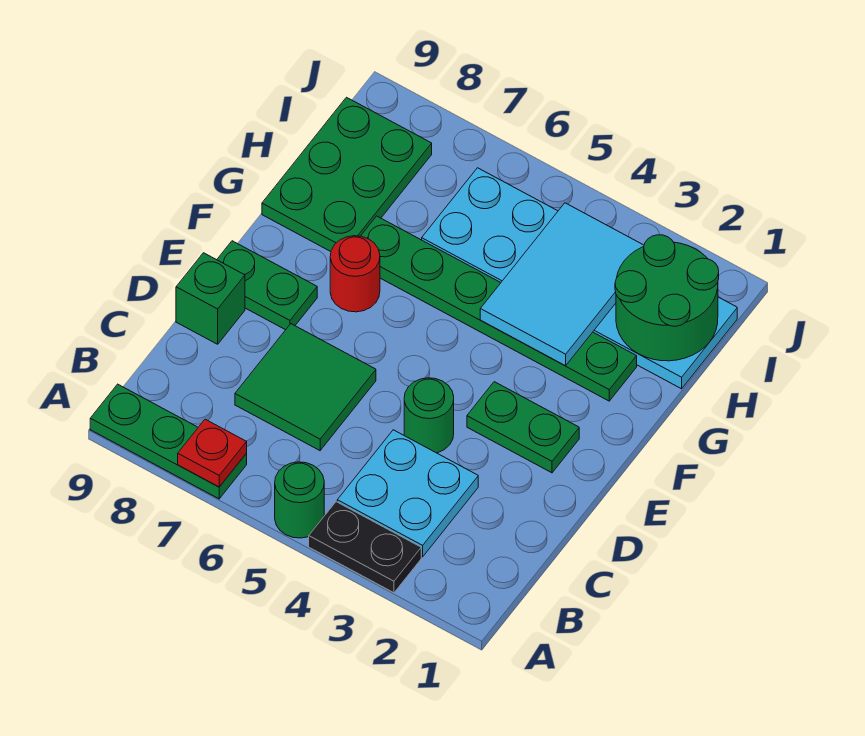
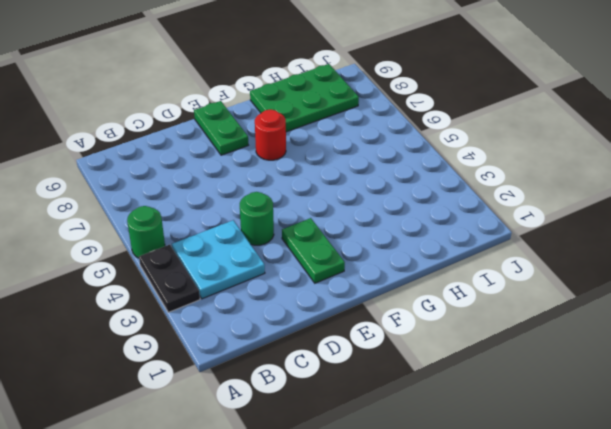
none -> green plate A7:A9 level 1
none -> green tile C6:D7 level 1
none -> green brick D9 level 1

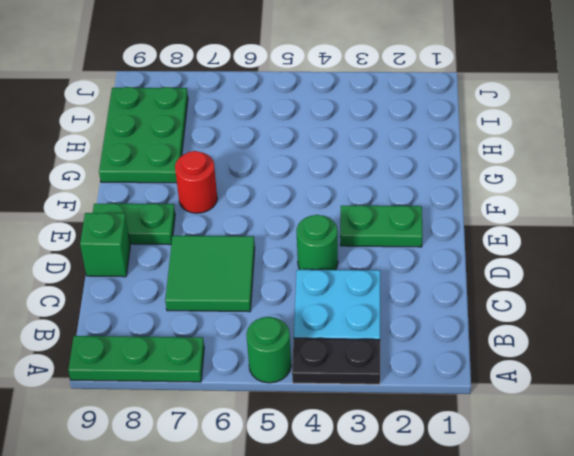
none -> green plate G2:G7 level 1
none -> cyan plate H1:I6 level 1
none -> red plate A7 level 2

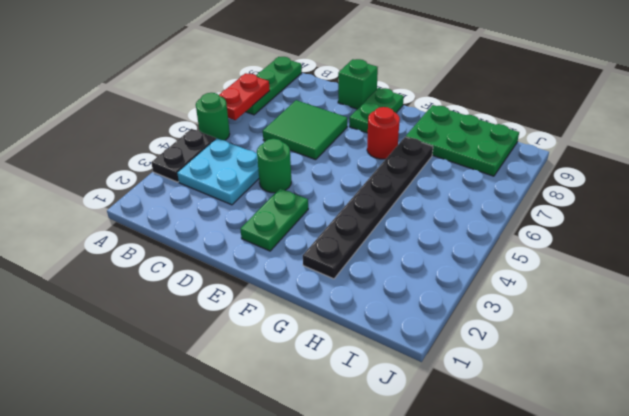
red plate A6:A7 level 2 -> red plate A7 level 2
black plate G2:G7 level 1 -> green plate G2:G7 level 1
none -> cyan plate H1:I6 level 1
none -> cyan tile G3:I4 level 2
none -> green round brick H1:I2 level 2

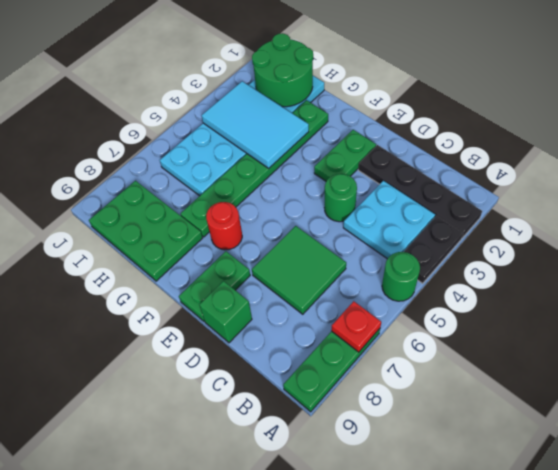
black plate A2:D2 level 1 -> none

